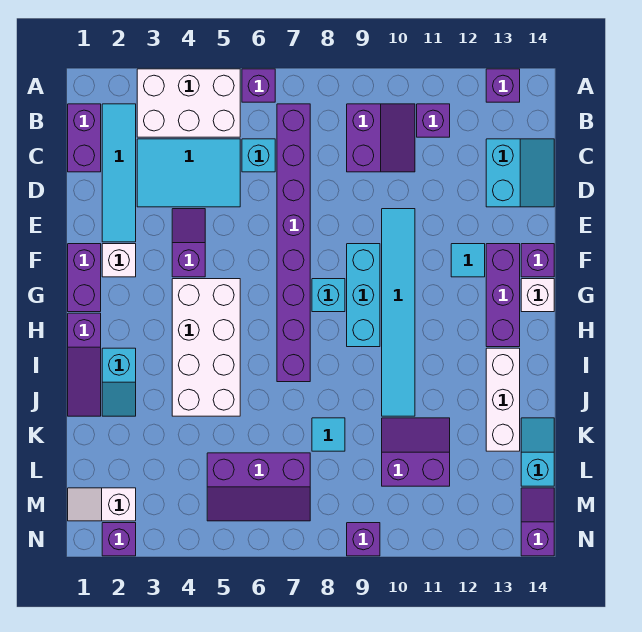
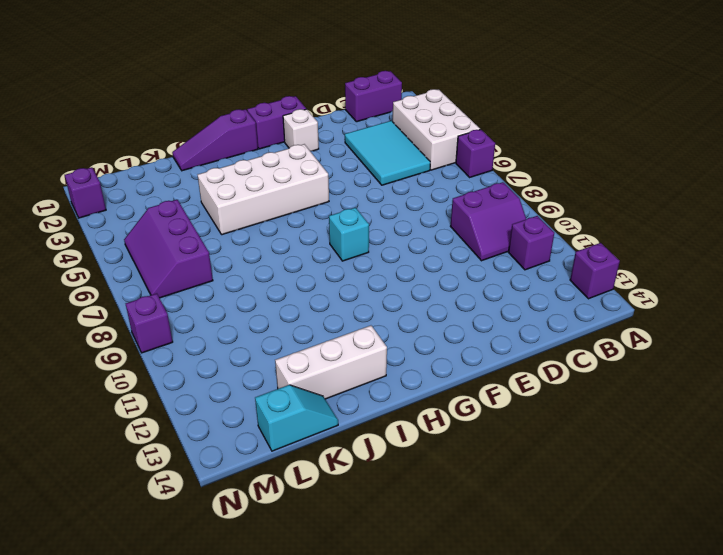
none -> cyan tile B2:E2 level 1
none -> purple brick B7:I7 level 1
none -> cyan brick C6 level 1
none -> cyan slope C13:D14 level 1 top 13

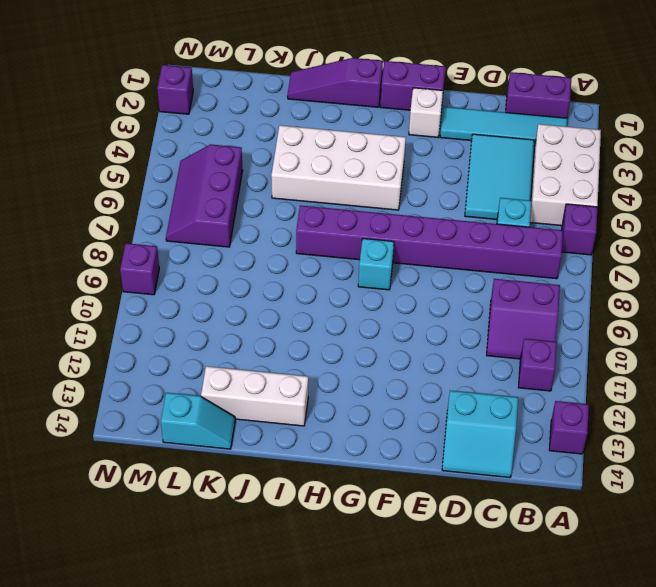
none -> purple slope E4:F4 level 1 top F
none -> cyan tile E10:J10 level 1
none -> cyan brick F9:H9 level 1
none -> cyan tile F12 level 1

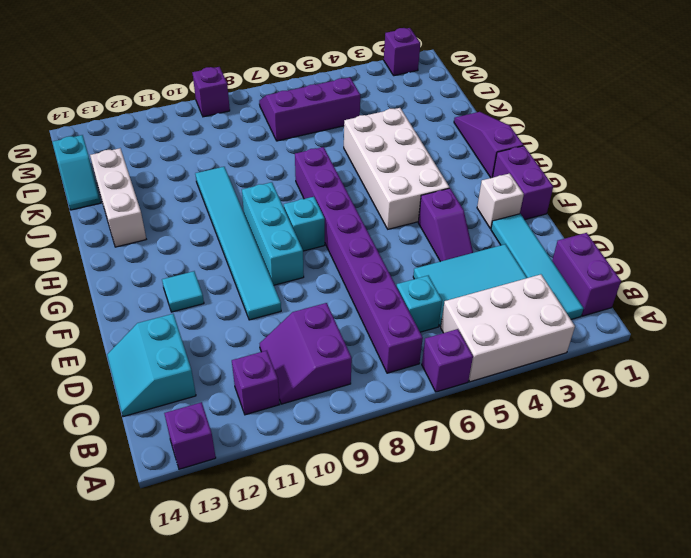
none -> purple brick F13:H13 level 1
none -> purple brick F14 level 1
none -> white brick G14 level 1
none -> cyan slope I2:J2 level 1 top I

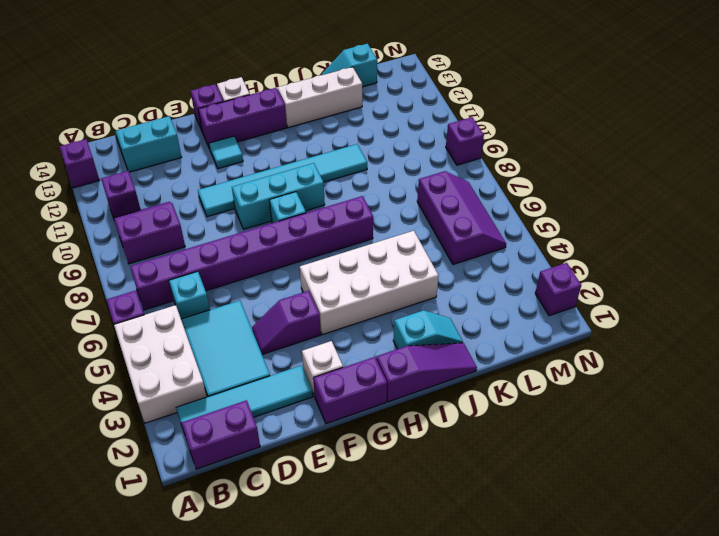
none -> cyan tile K8 level 1
none -> purple slope K10:L11 level 1 top L
none -> white slope M1:M2 level 1 top 2
none -> purple slope M14:N14 level 1 top N

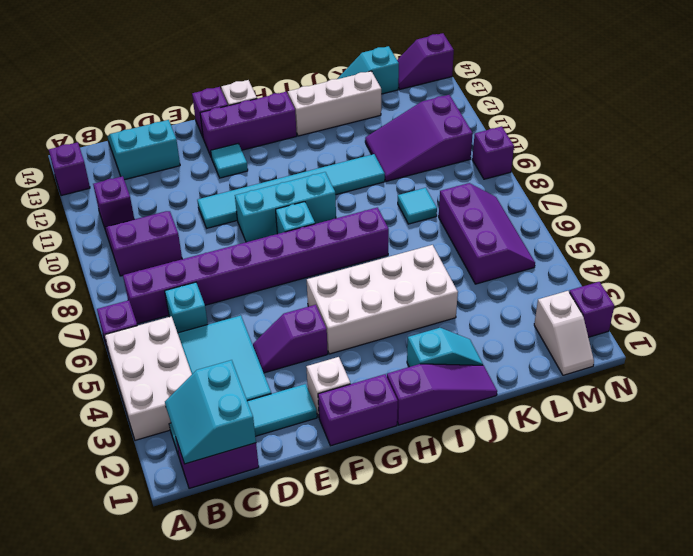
cyan slope B1:C2 level 2 top C -> none
purple slope K10:M11 level 1 top M -> purple slope K10:L11 level 1 top L

